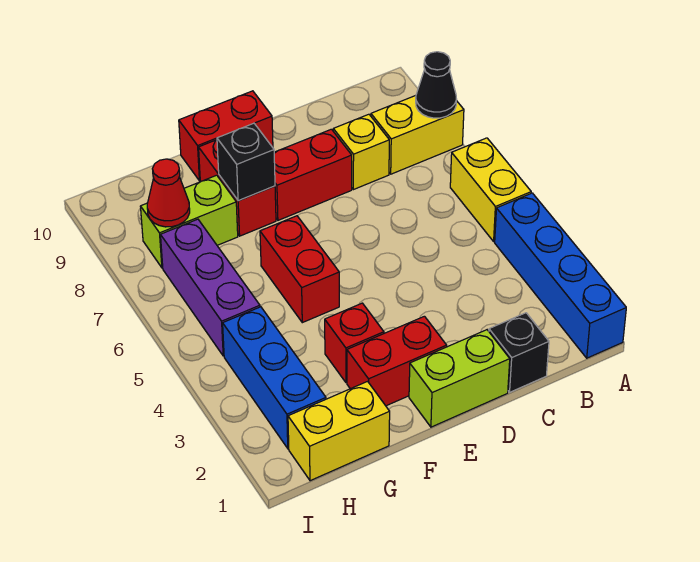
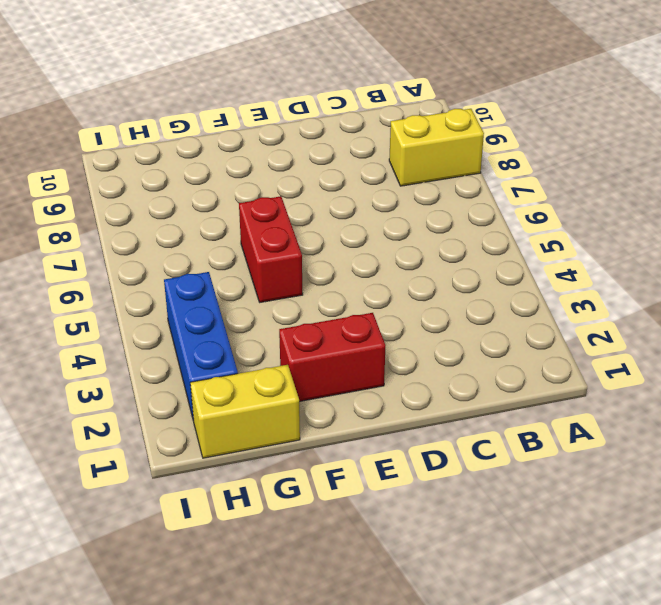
none -> blue brick A1:A4 level 1
none -> yellow brick A5:A6 level 1
none -> black brick C1 level 1

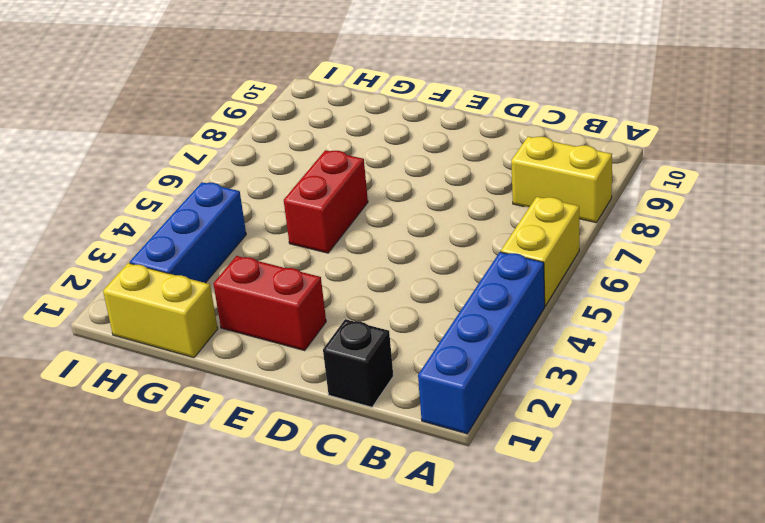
none -> yellow brick C8 level 1
none -> lime brick D1:E1 level 1
none -> red brick D8:E8 level 1

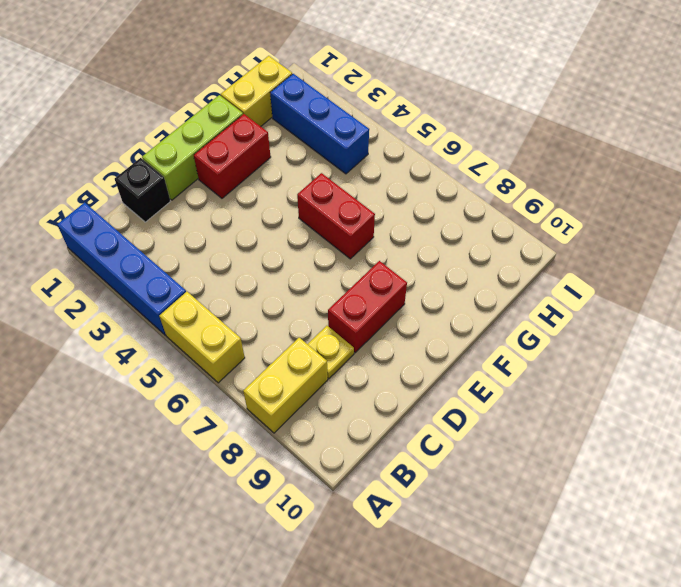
yellow plate C8 level 1 -> yellow brick C8 level 1
lime brick D1:F1 level 1 -> lime brick D1:E1 level 1
none -> red brick E10:F10 level 1
none -> red brick F3 level 1
none -> red brick F8:F9 level 1

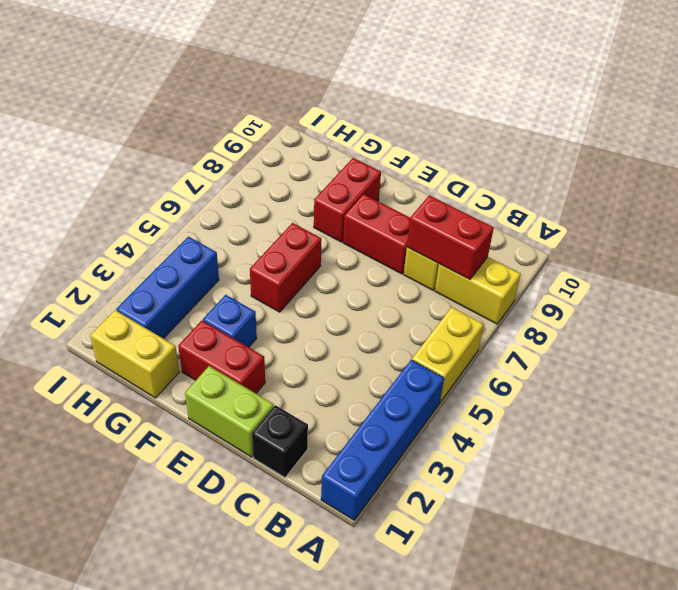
red brick B8:C8 level 2 -> red brick E10:F10 level 1
blue brick F3 level 1 -> red brick F3 level 1
none -> lime brick G8:H8 level 1
none -> purple brick H5:H7 level 1
none -> black cone A8 level 2

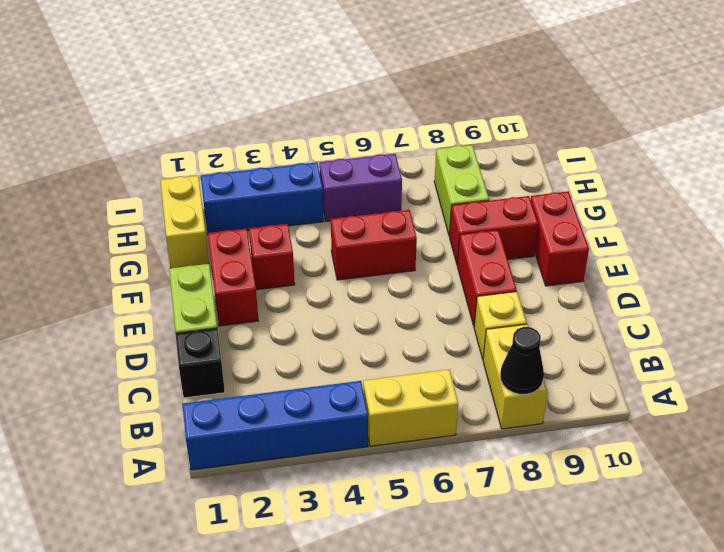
purple brick H5:H6 level 1 -> purple brick H5:H7 level 1
none -> black brick F8 level 2
none -> red cone H8 level 2

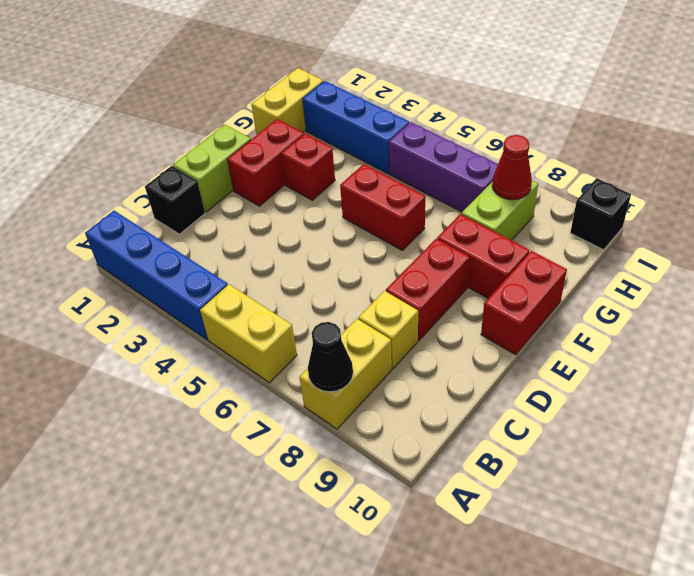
black brick I10 level 1 -> black brick F8 level 2

